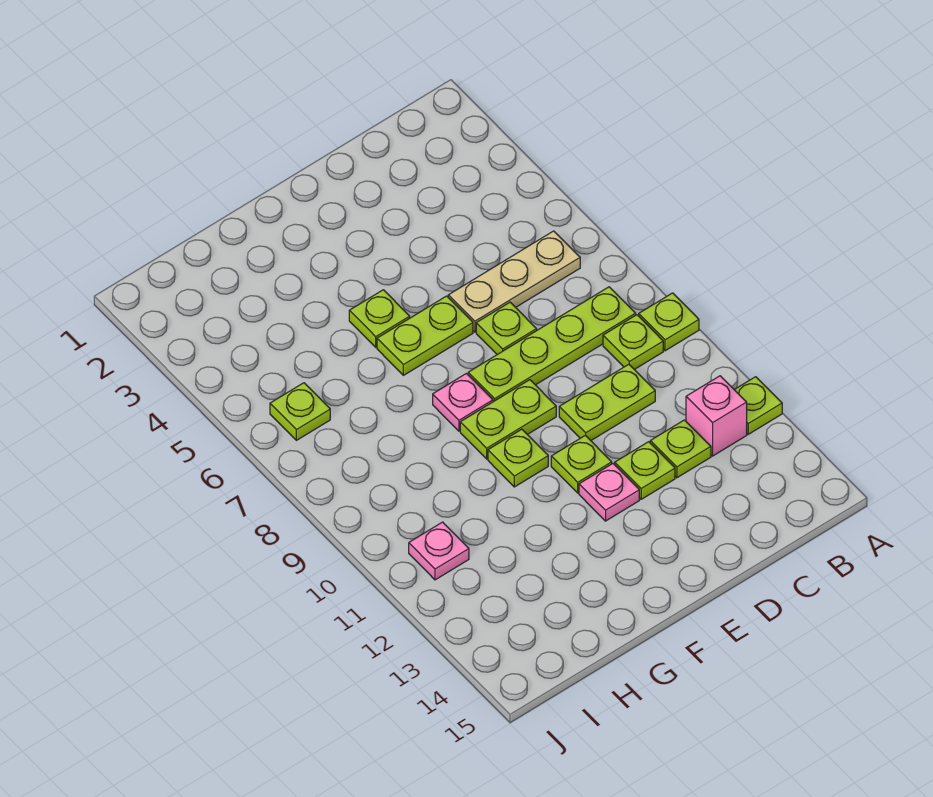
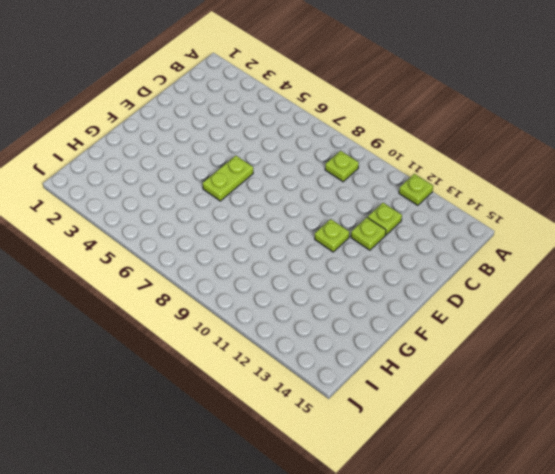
none -> lime plate A9 level 1
none -> tan plate B6:D6 level 1
none -> lime plate B8:E8 level 1

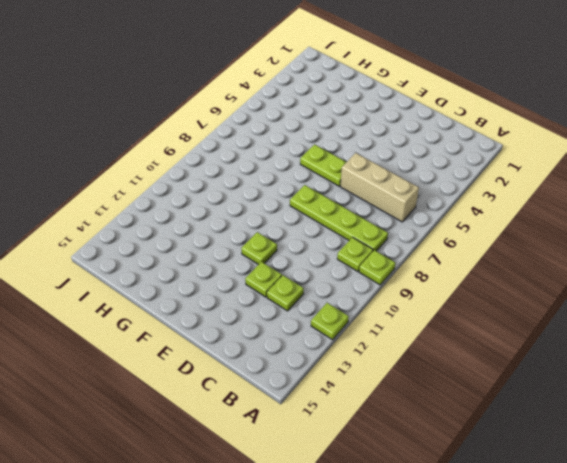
tan brick B6:D6 level 1 -> tan plate B6:D6 level 1
none -> pink brick B12 level 1
none -> lime plate C10:D10 level 1
none -> lime plate D7 level 1

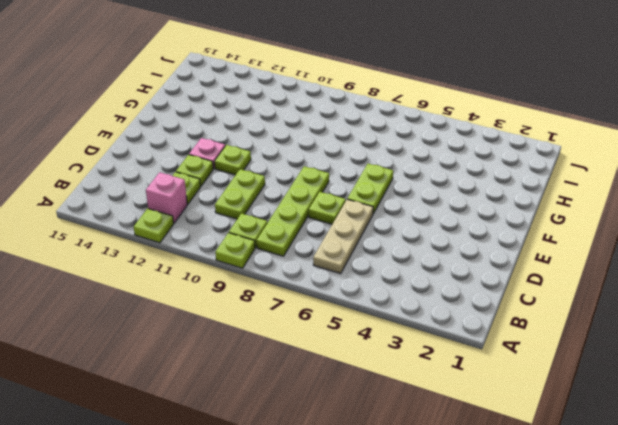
none -> lime plate E9:F9 level 1
none -> lime plate F5 level 1
none -> pink plate F8 level 1

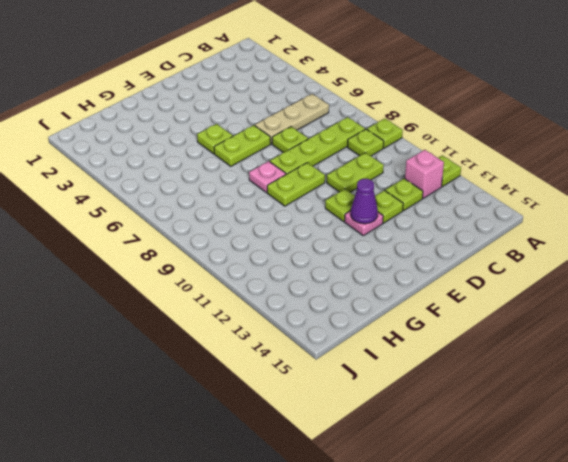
purple cone E12 level 2 -> none
none -> lime plate F10 level 1
none -> lime plate I6 level 1
none -> pink plate I11 level 1

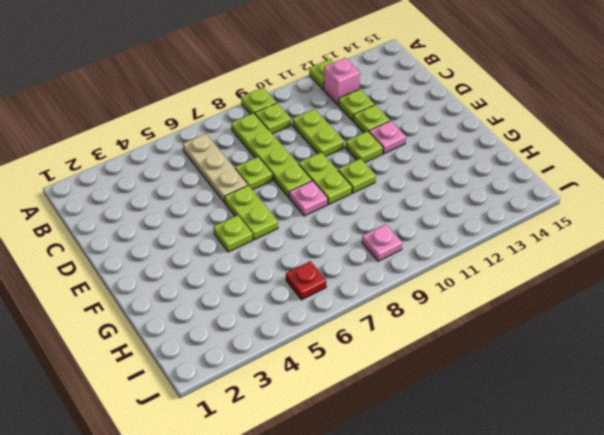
red plate I6 level 1 -> lime plate I6 level 1
pink plate I9 level 1 -> pink plate I11 level 1

